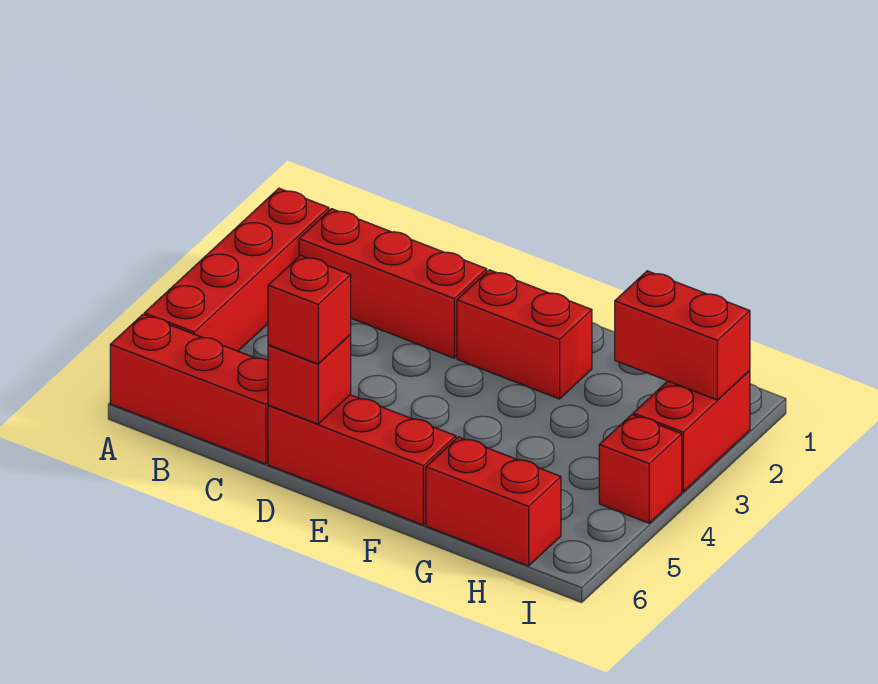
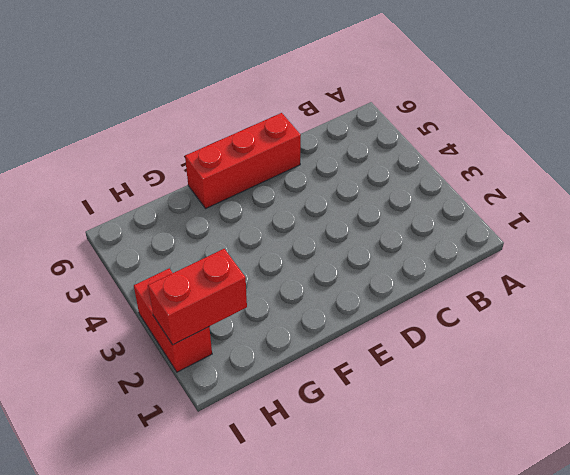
none -> red brick A2:A5 level 1
none -> red brick A6:C6 level 1

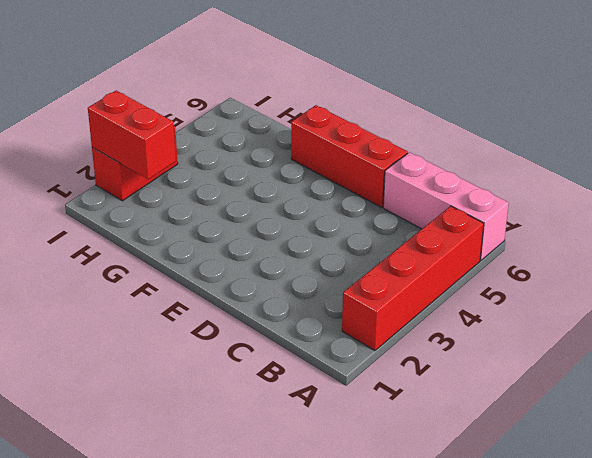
pink brick A6:C6 level 1 -> red brick A6:C6 level 1
none -> red brick B2:D2 level 1
none -> red brick E2:F2 level 1

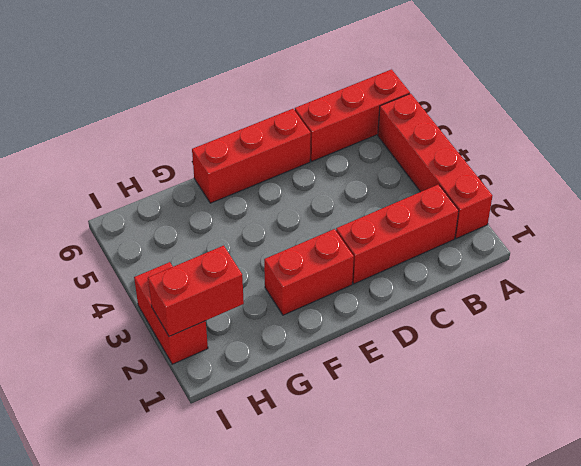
none -> red brick G6:H6 level 1
none -> red brick I4 level 1

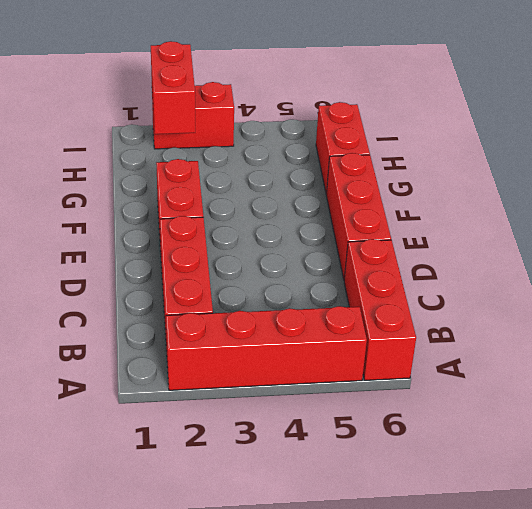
none -> red brick I4 level 1
none -> red brick D6 level 2

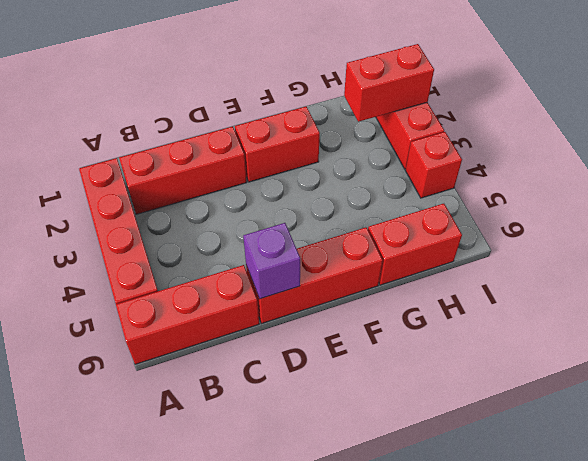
purple brick D6 level 2 -> red brick D6 level 2
none -> red brick D6 level 3

